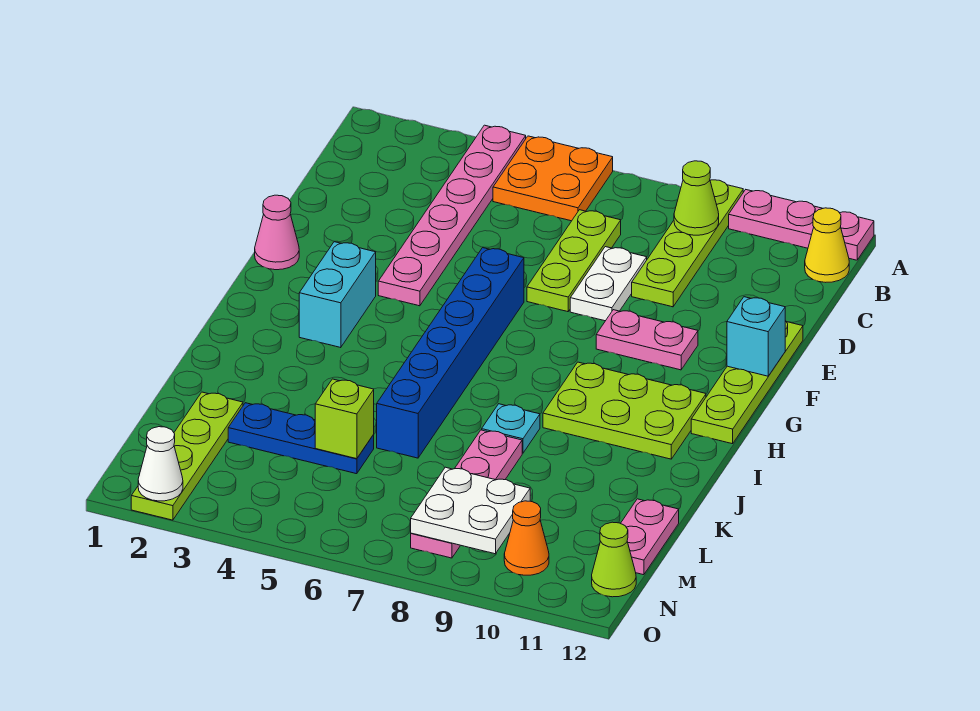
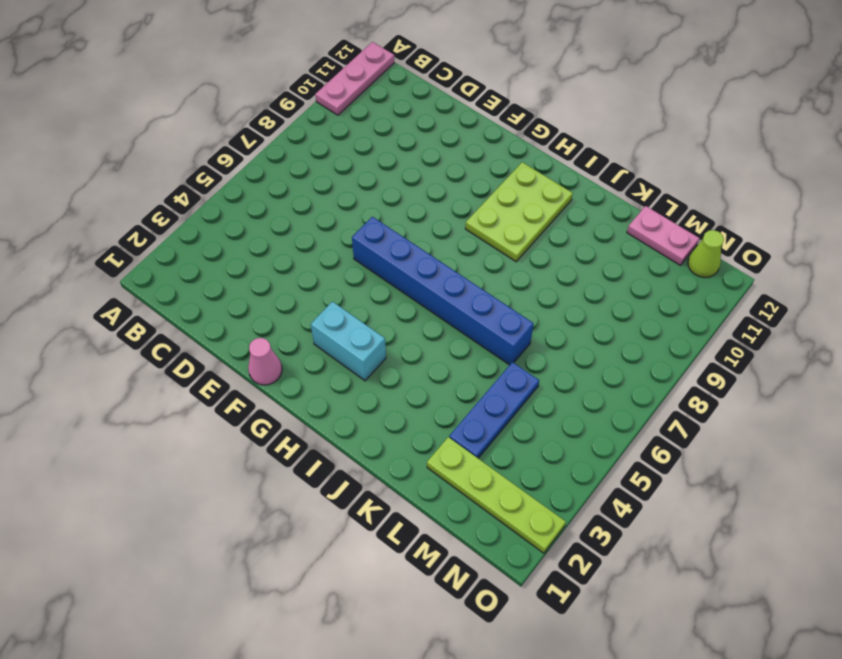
none -> pink plate A4:F4 level 1
none -> orange plate A5:B6 level 1
none -> lime plate A9:D9 level 1

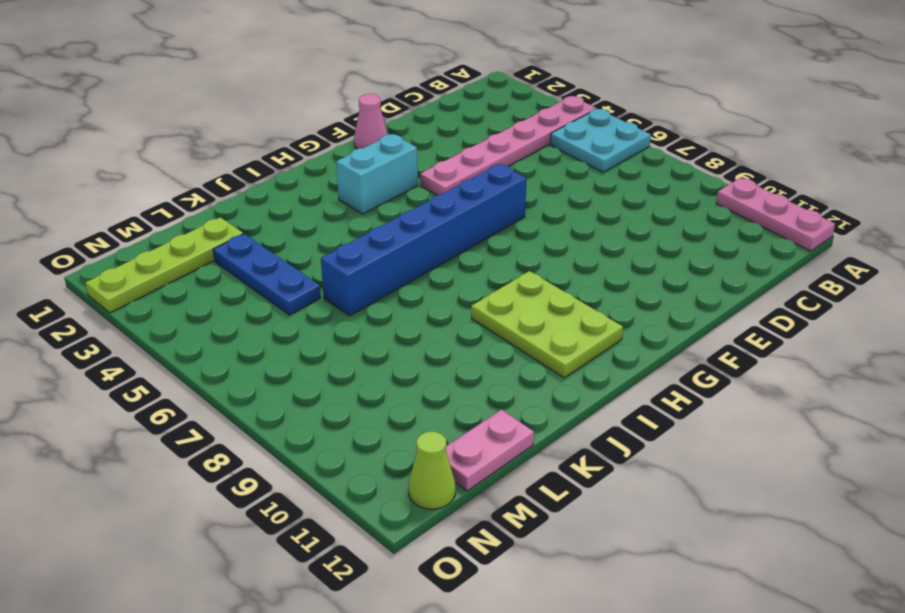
cyan plate A5:B6 level 1 -> orange plate A5:B6 level 1
none -> lime plate A9:D9 level 1
none -> yellow cone B12 level 1
none -> lime plate C7:E7 level 1

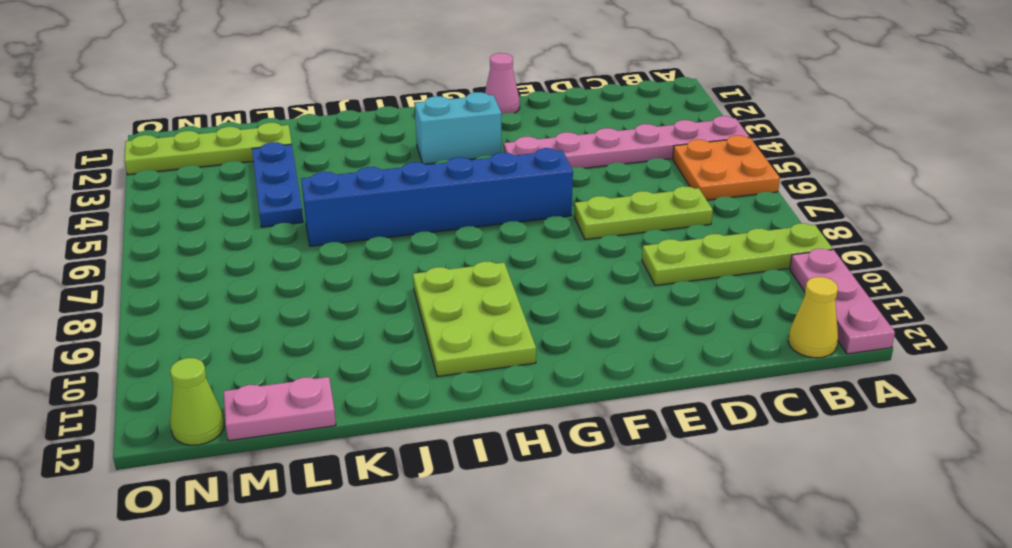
none -> white plate D8:E8 level 1
none -> lime plate E12:H12 level 1
none -> pink plate F9:F10 level 1

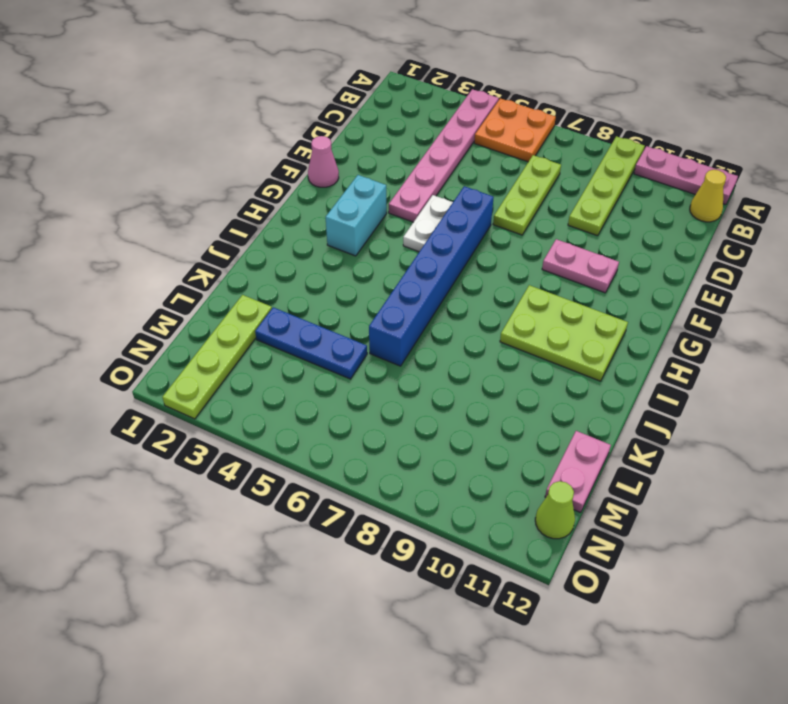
white plate F5:G5 level 1 -> white plate D8:E8 level 1
none -> lime plate E12:H12 level 1
none -> cyan plate J8 level 1
none -> pink plate K8:N8 level 1

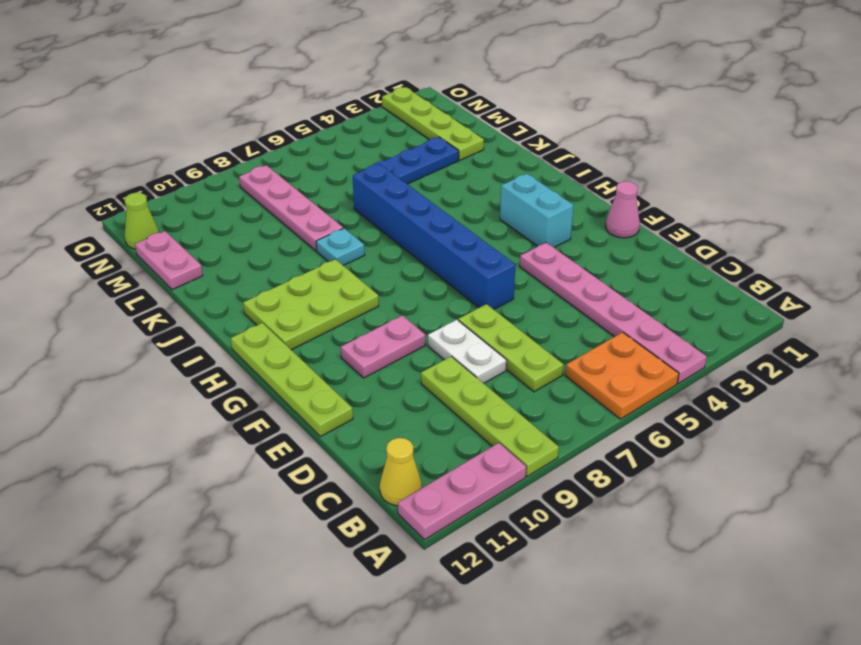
none -> orange cone N10 level 1
none -> lime cone B9 level 2
none -> cyan brick F12 level 2

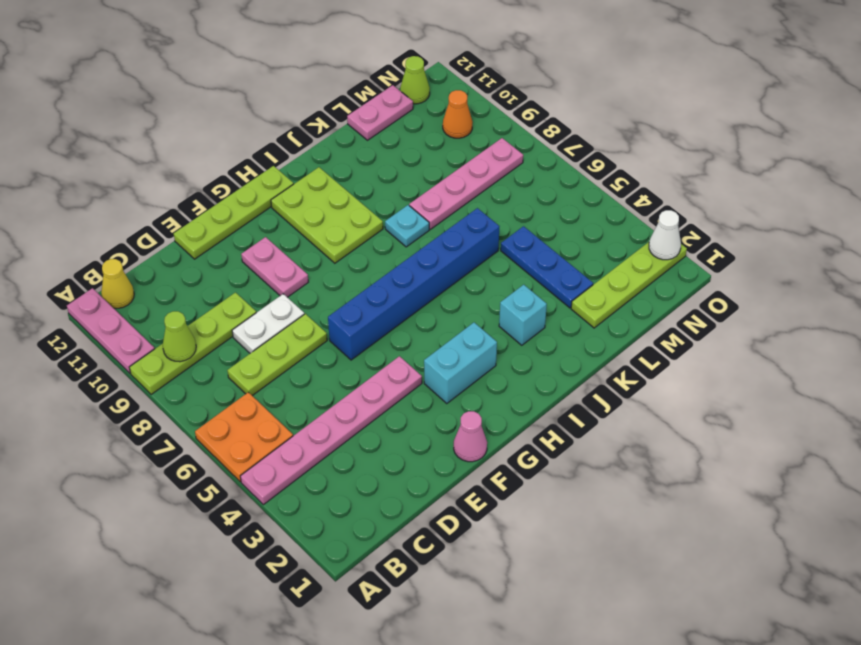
cyan brick J3 level 1 -> cyan brick F12 level 2
none -> lime brick L5 level 2
none -> white plate M8:N9 level 2

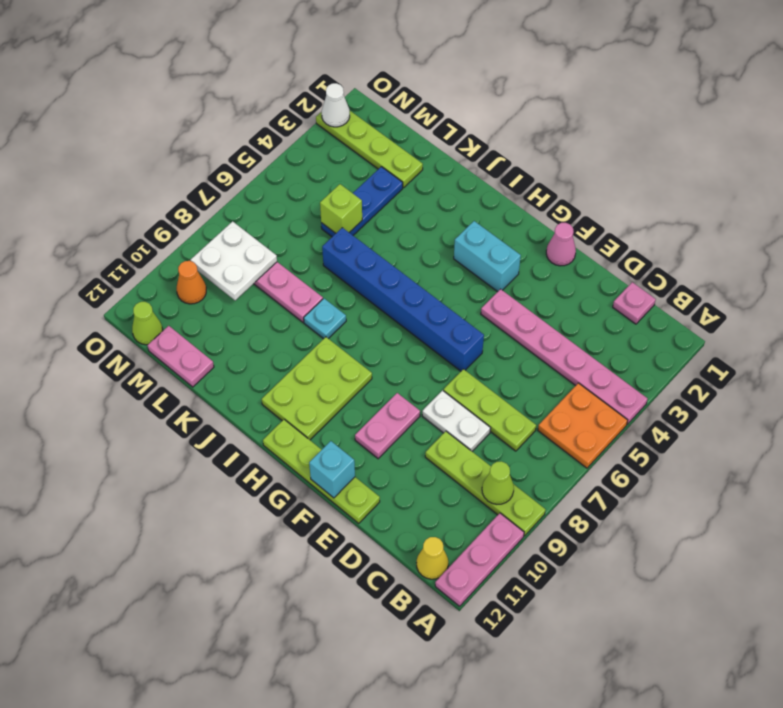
pink plate C1 level 1 -> none

